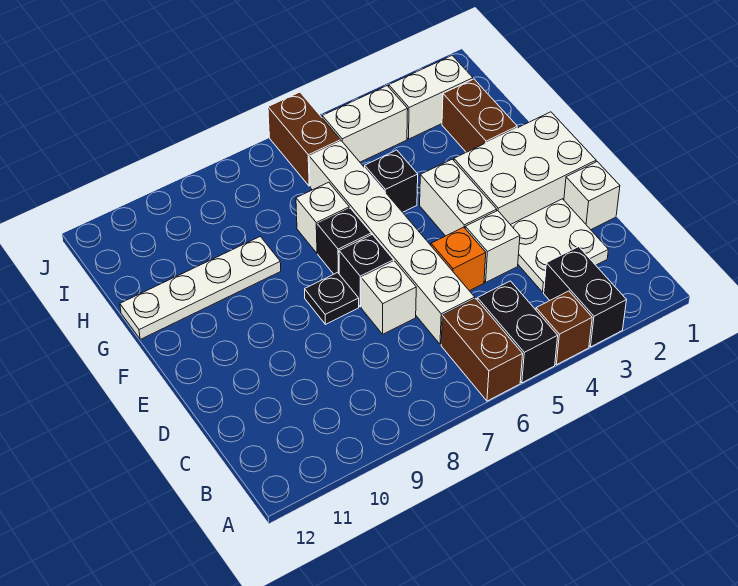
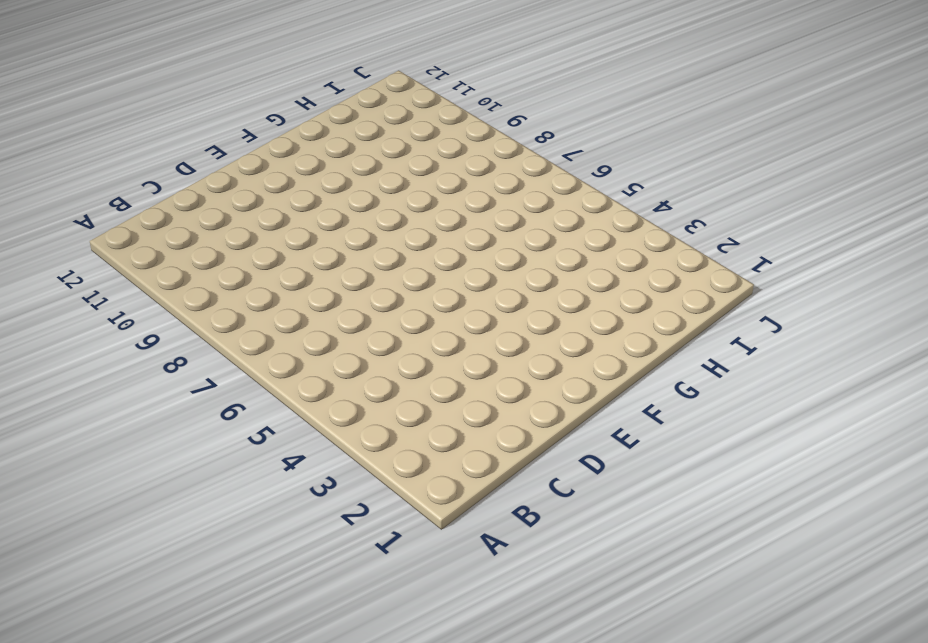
none -> black brick A3:B3 level 1
none -> brown brick A4 level 1
none -> black brick A5:B5 level 1

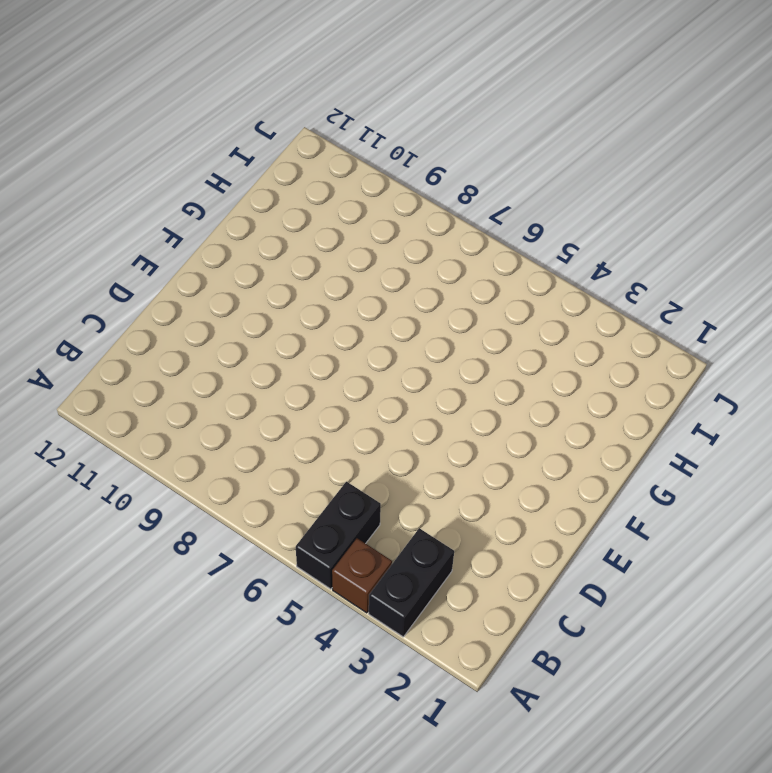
none -> brown brick A6:B6 level 1
none -> white plate C2:D3 level 1
none -> white brick C6:H6 level 1

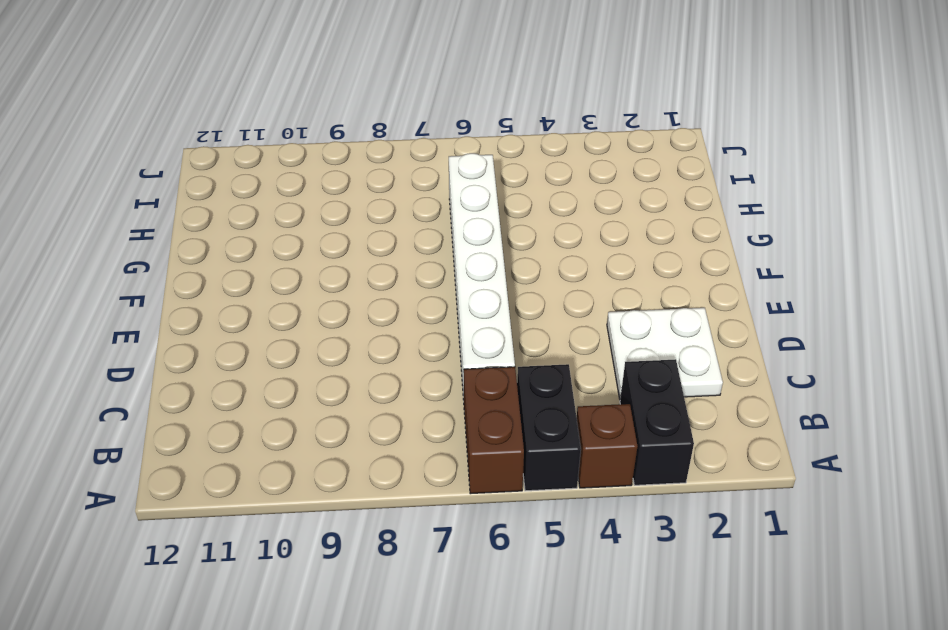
none -> white brick D1 level 1
none -> white brick D4 level 1
none -> orange brick D5 level 1

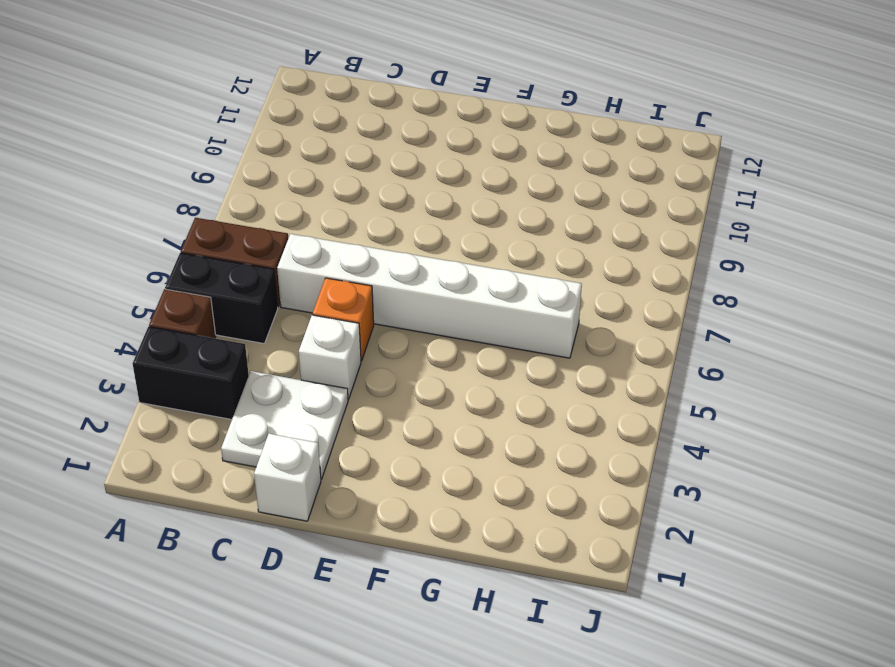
none -> white brick D7 level 1
none -> white brick E1:F3 level 1
none -> white brick E4:F4 level 1

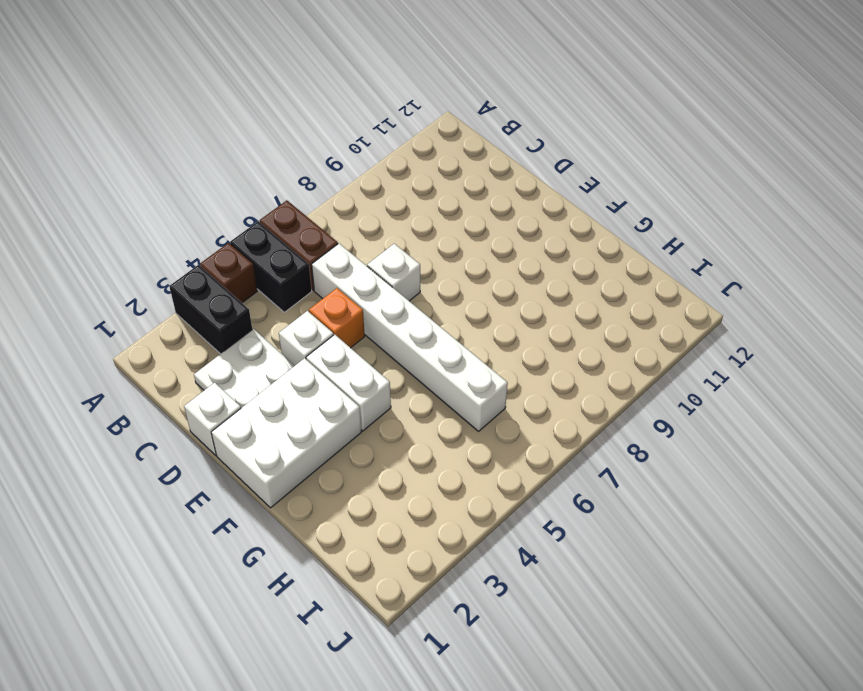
none -> black brick E7 level 1
none -> black plate E8 level 1
none -> black brick F7 level 1

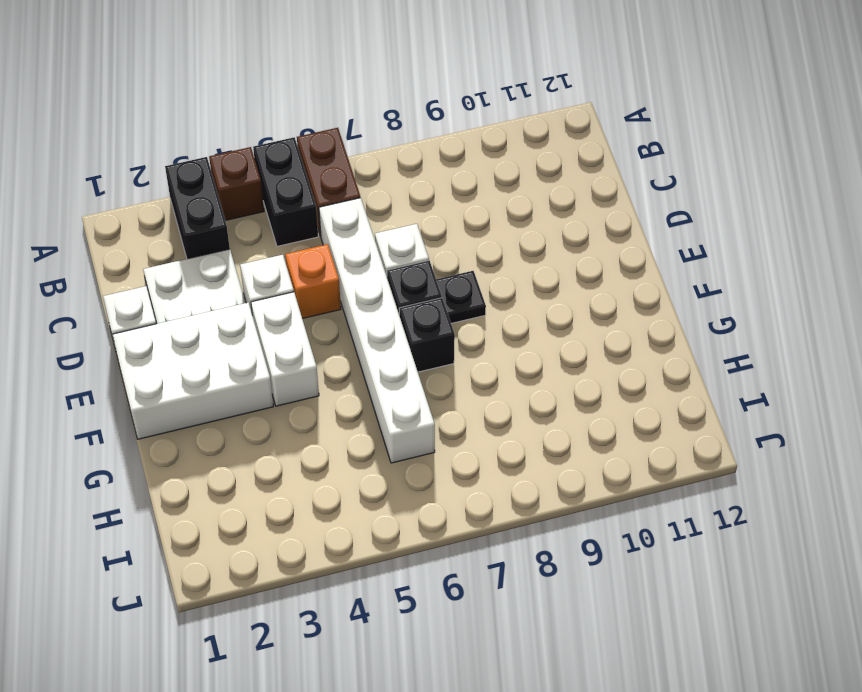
none -> brown brick G2:H2 level 1
none -> black brick G5 level 1
none -> white brick G7 level 1

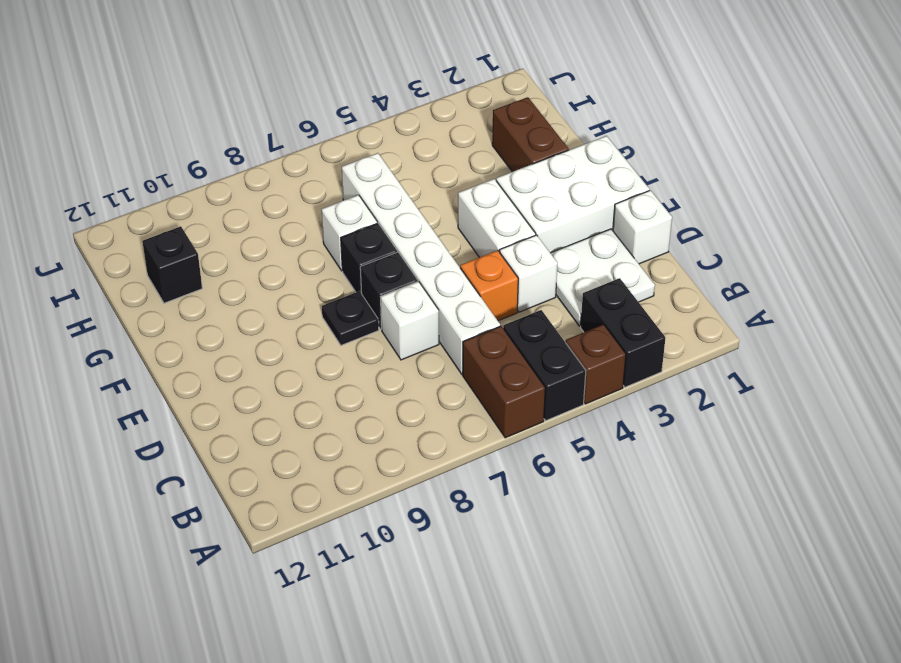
black brick H11 level 1 -> black brick G5 level 1
none -> white plate G9:G12 level 1
none -> white brick I2:I3 level 1
none -> white brick I4:I5 level 1

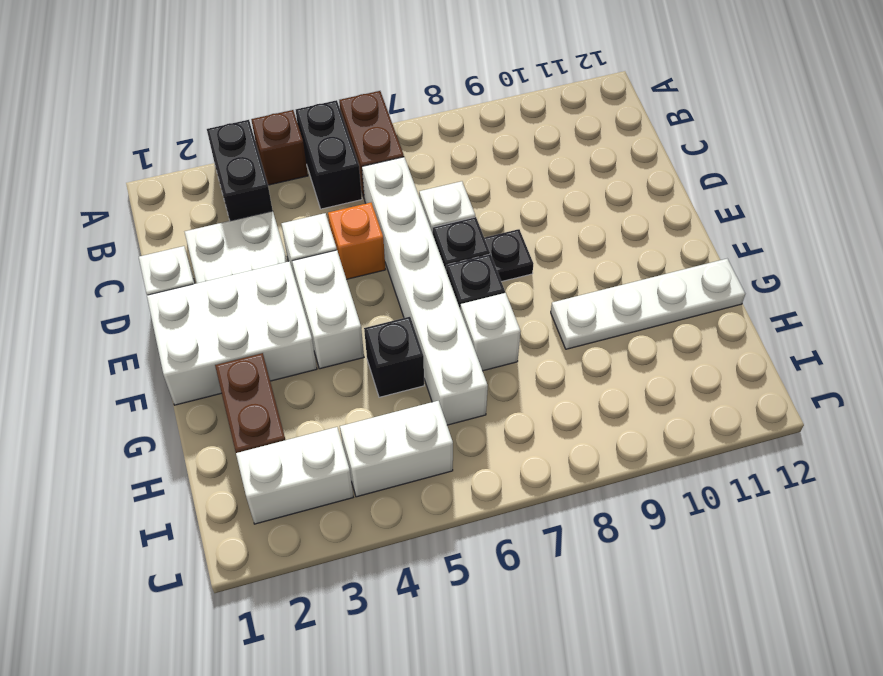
none -> brown brick I6:J6 level 1

